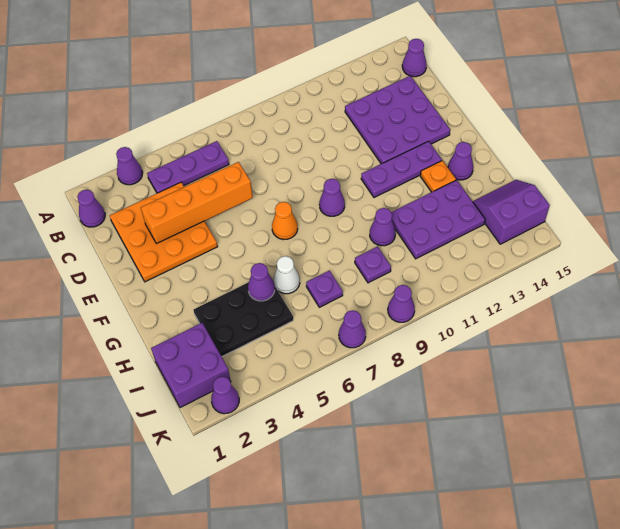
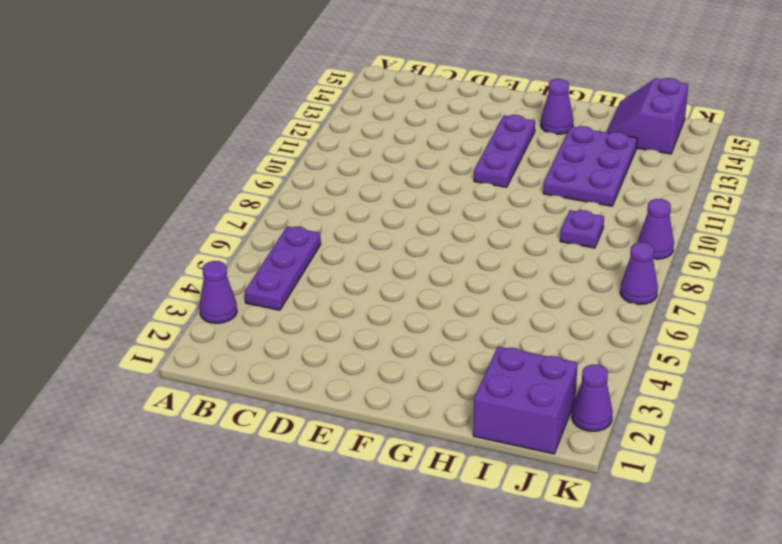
none -> purple cone B1 level 1
none -> purple cone B15 level 1
none -> orange plate C2:E4 level 1

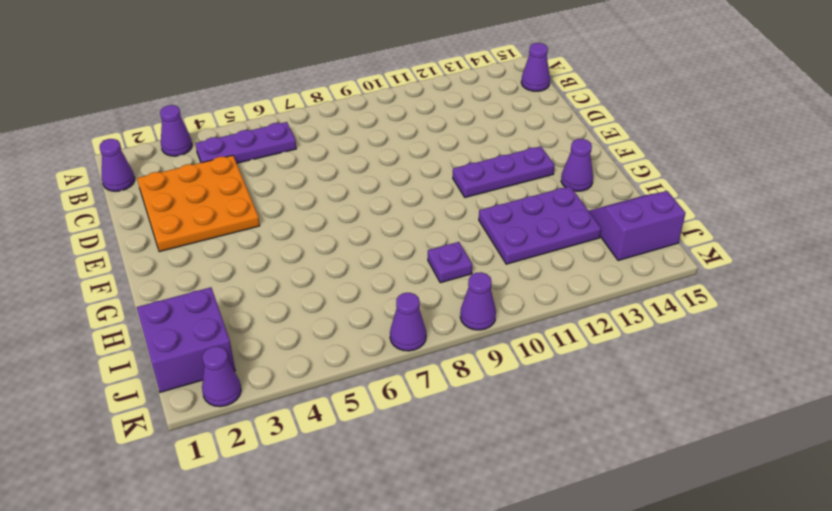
none -> purple plate C12:E14 level 1
none -> orange cone F7 level 1
none -> purple cone F9 level 1

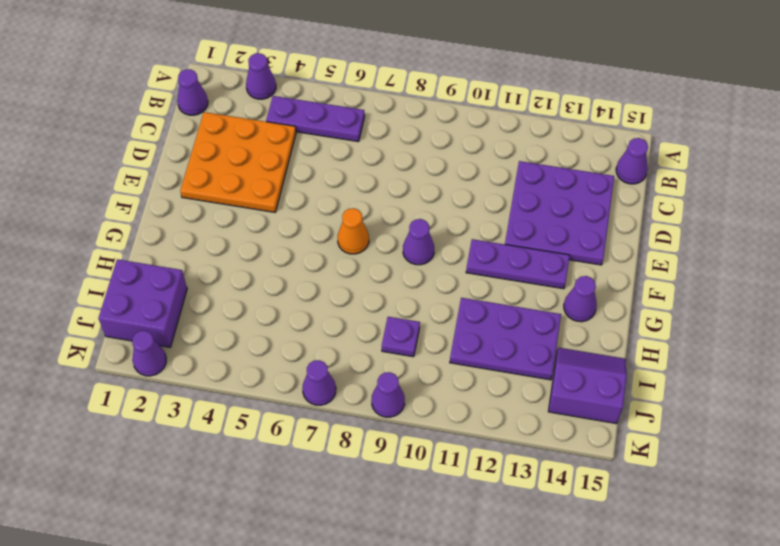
none -> orange plate G13 level 1
none -> black plate H3:I5 level 1
none -> white cone H6 level 1

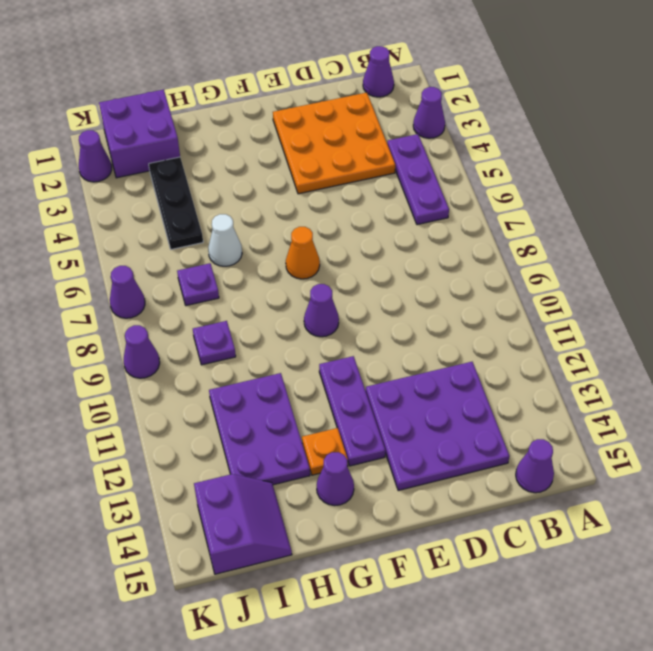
black plate I3:I5 level 1 -> black plate H3:I5 level 1
none -> purple cone H10 level 1
none -> orange brick D3:D6 level 2
none -> purple cone H5 level 2

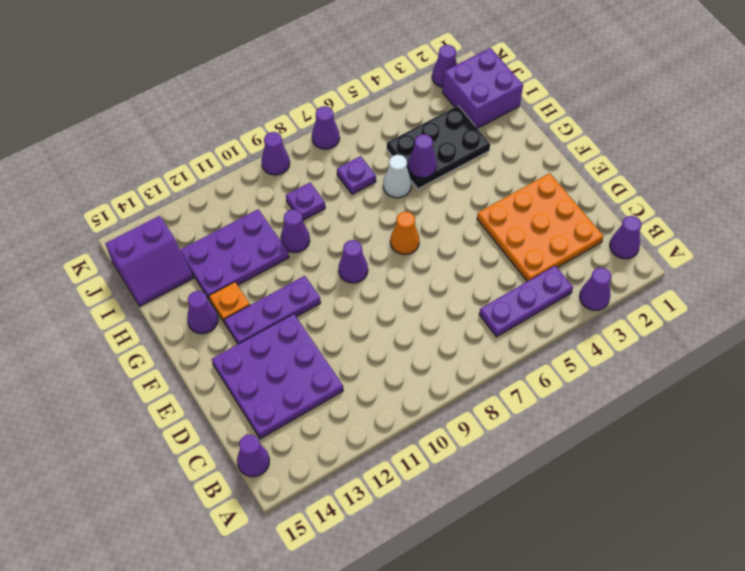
none -> orange brick D3:D6 level 2

